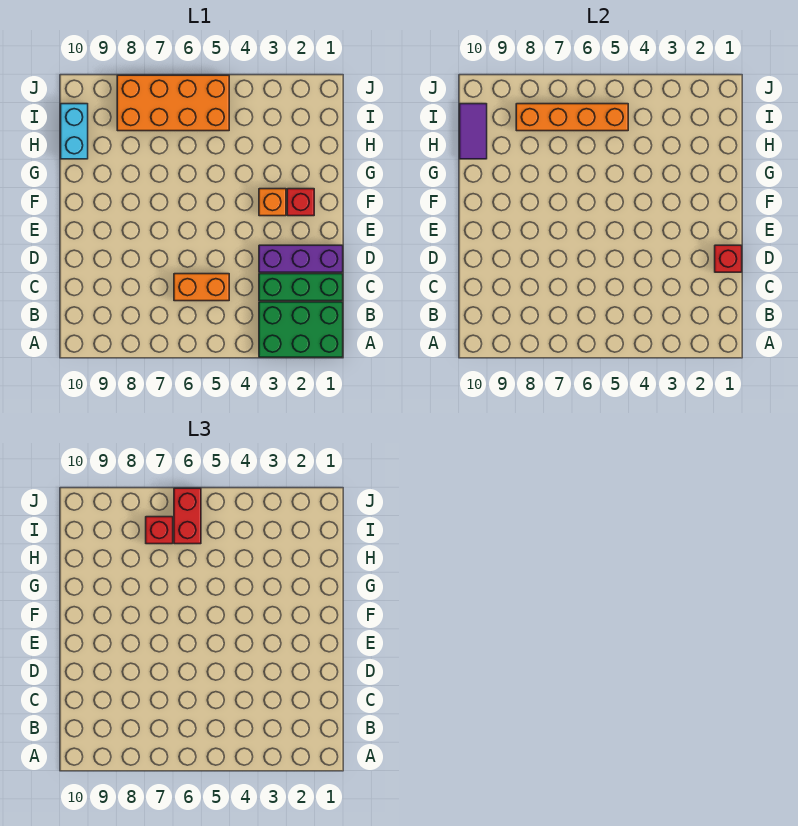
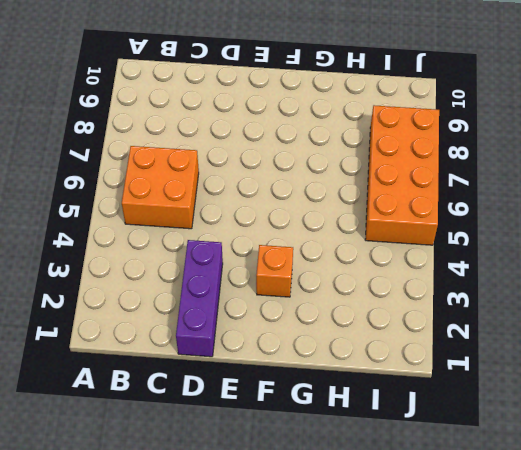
orange brick B5:C6 level 1 -> orange brick C5:C6 level 1
none -> green brick A1:B3 level 1
none -> green brick C1:C3 level 1
none -> red brick F2 level 1

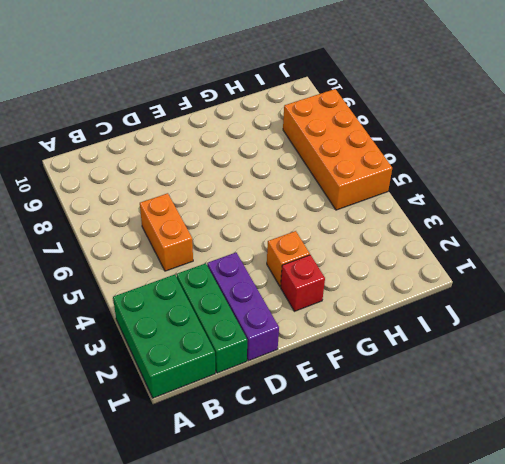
none -> cyan brick H10:I10 level 1
none -> red brick D1 level 2
none -> purple tile H10:I10 level 2

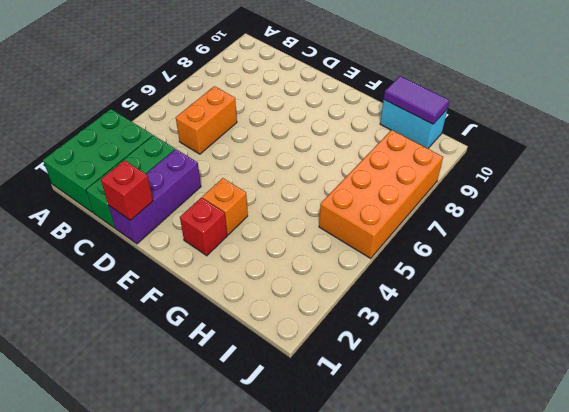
none -> orange brick I5:I8 level 2
none -> red brick I6:J6 level 3
none -> red brick I7 level 3

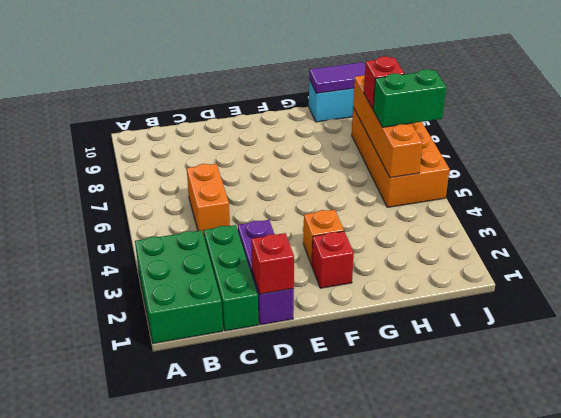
green brick I6:J6 level 3 -> red brick I6:J6 level 3

